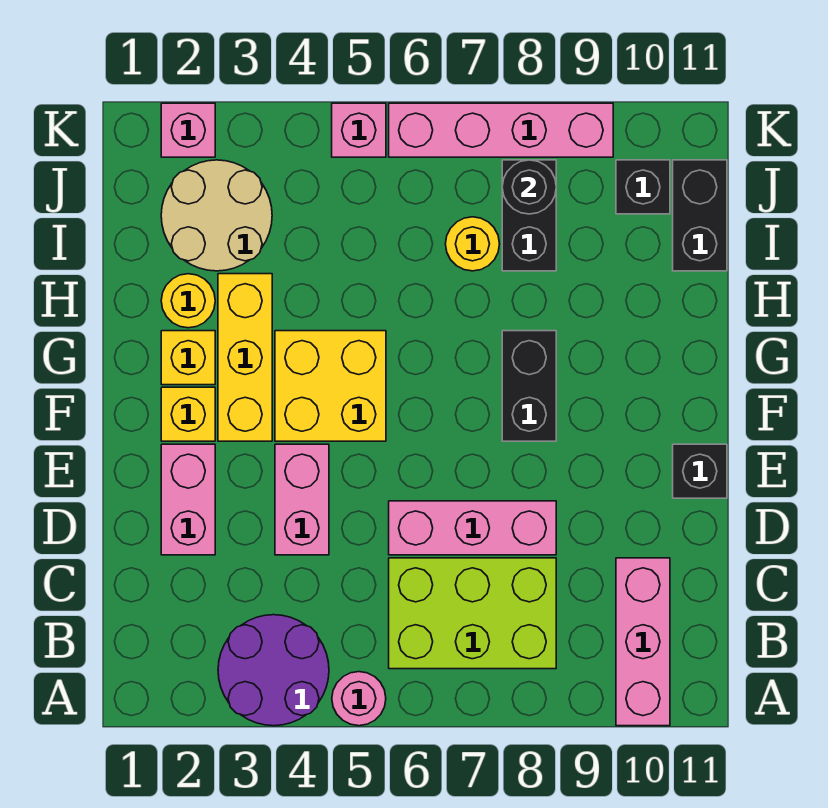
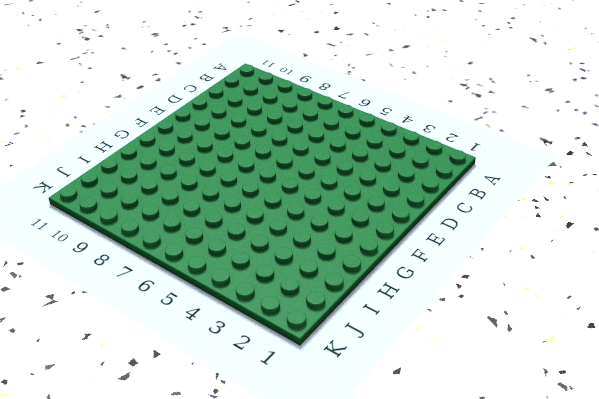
none -> purple round brick A3:B4 level 1
none -> pink round brick A5 level 1
none -> pink brick A10:C10 level 1

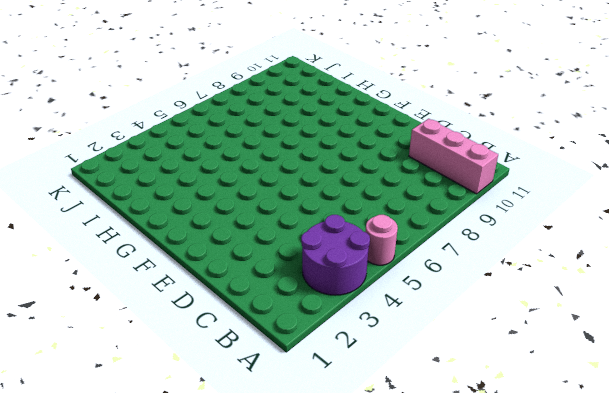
none -> lime brick B6:C8 level 1
none -> pink brick D2:E2 level 1
none -> pink brick D4:E4 level 1

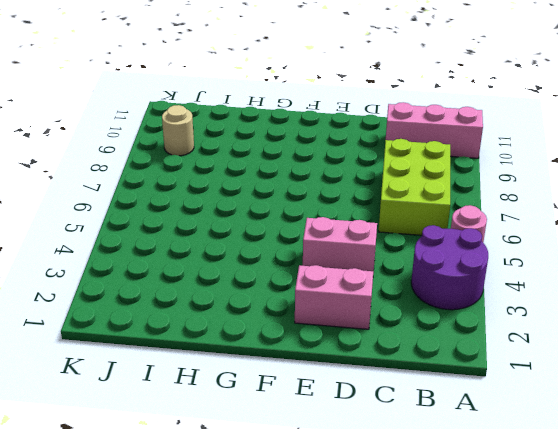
tan round brick J9 level 1 -> none
none -> pink brick D6:D8 level 1
none -> black brick E11 level 1
none -> yellow brick F2 level 1

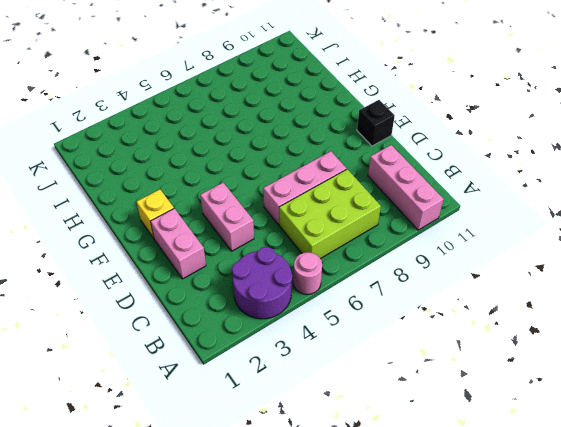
none -> yellow brick F3:H3 level 1
none -> yellow brick F4:G5 level 1
none -> black brick F8:G8 level 1

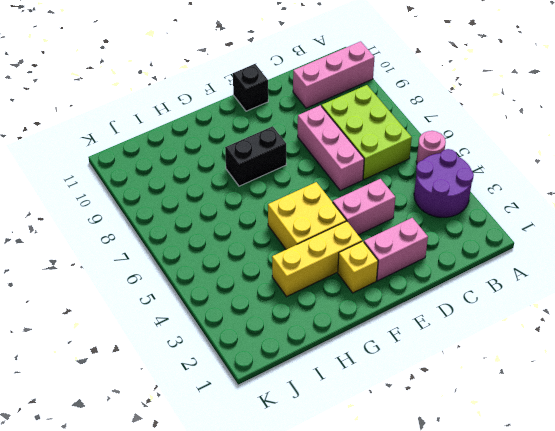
none -> yellow brick G2 level 1
none -> yellow round brick H2 level 1
none -> tan round brick I2:J3 level 1

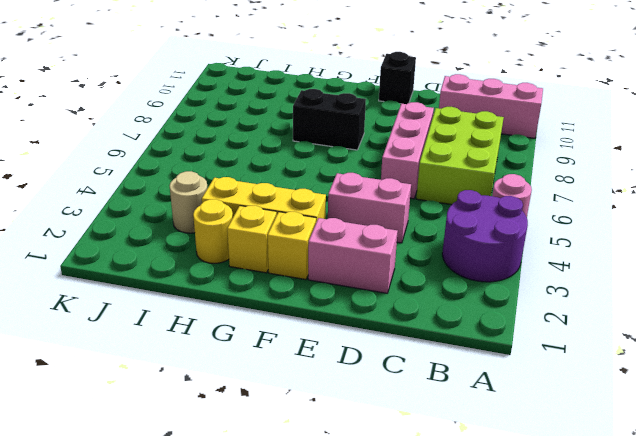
tan round brick I3 level 1 -> tan round brick I2:J3 level 1
none -> yellow brick F4:G5 level 1
none -> yellow round brick I7 level 1
none -> black brick I8:J8 level 1

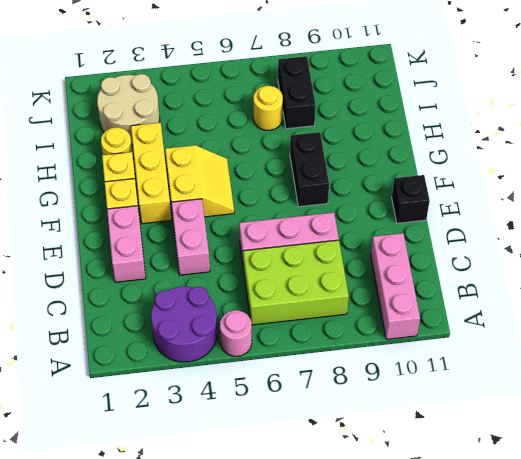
yellow slope F4:G5 level 1 top 4 -> yellow brick F4:G5 level 1
none -> black brick I11:J11 level 1
none -> black brick J10 level 1
none -> pink brick K2 level 1

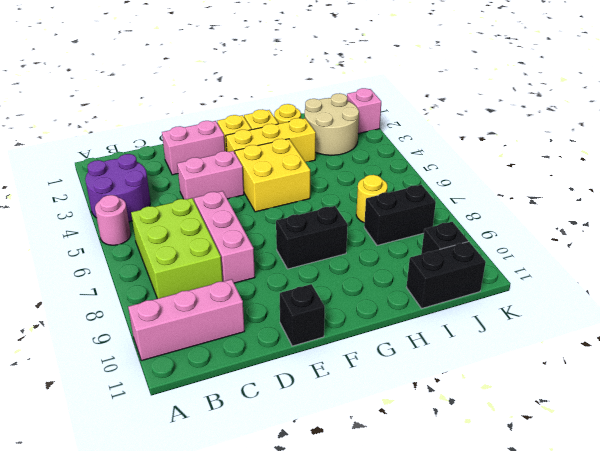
none -> pink brick K5 level 1
none -> pink brick K6:K9 level 1
none -> black round brick J8 level 2

